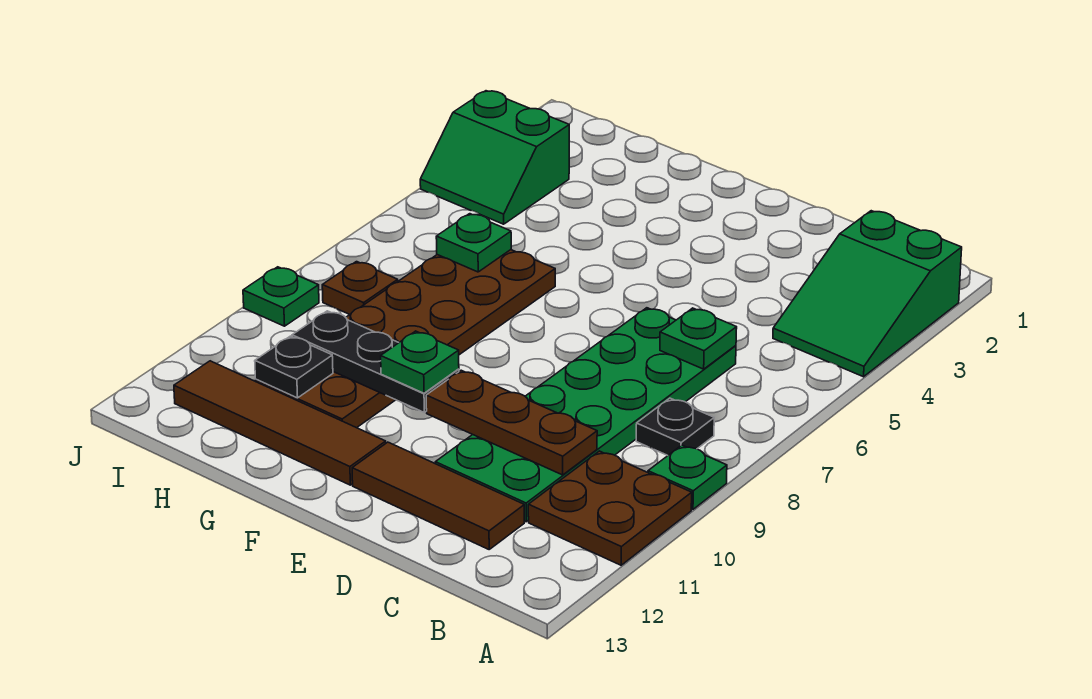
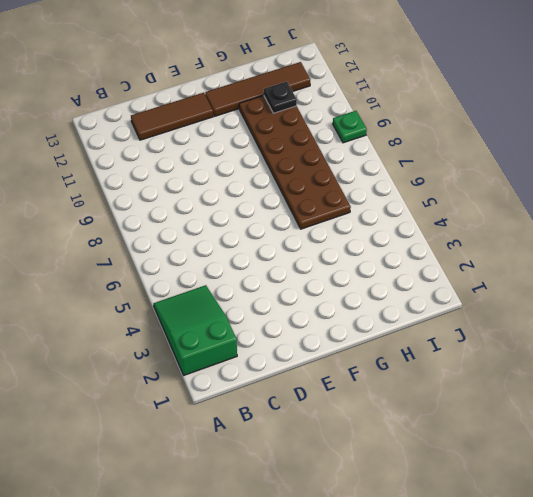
none -> green plate A9 level 1
none -> brown plate A10:B11 level 1
none -> black plate B8 level 1

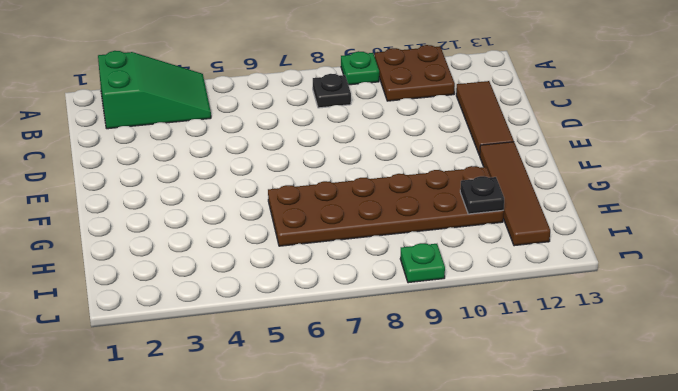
none -> green plate C6:D11 level 1
none -> green slope I3:J4 level 1 top 3
none -> brown plate I8 level 1

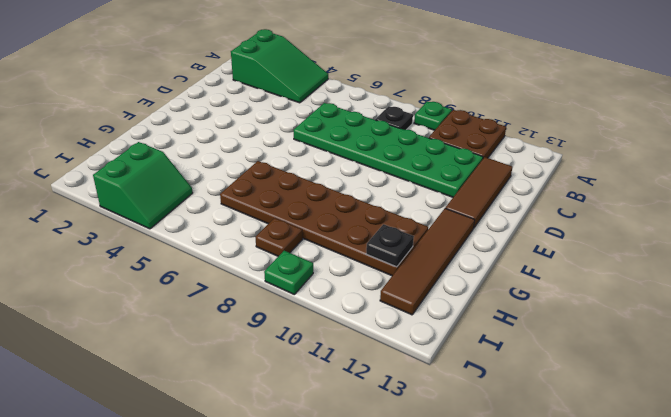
none -> green plate C6 level 2
none -> brown plate C10:E10 level 2
none -> black plate F10:H10 level 2

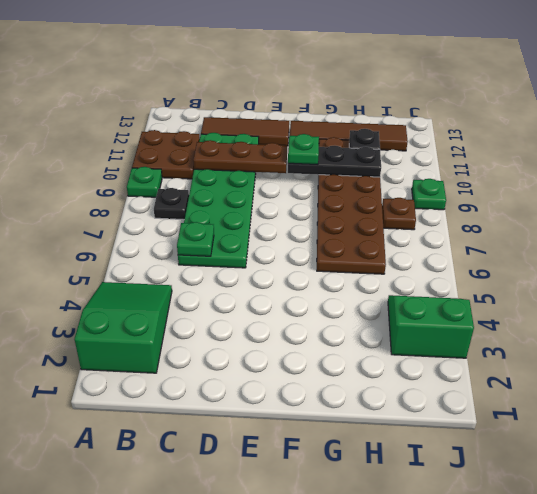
none -> green plate H6 level 2

